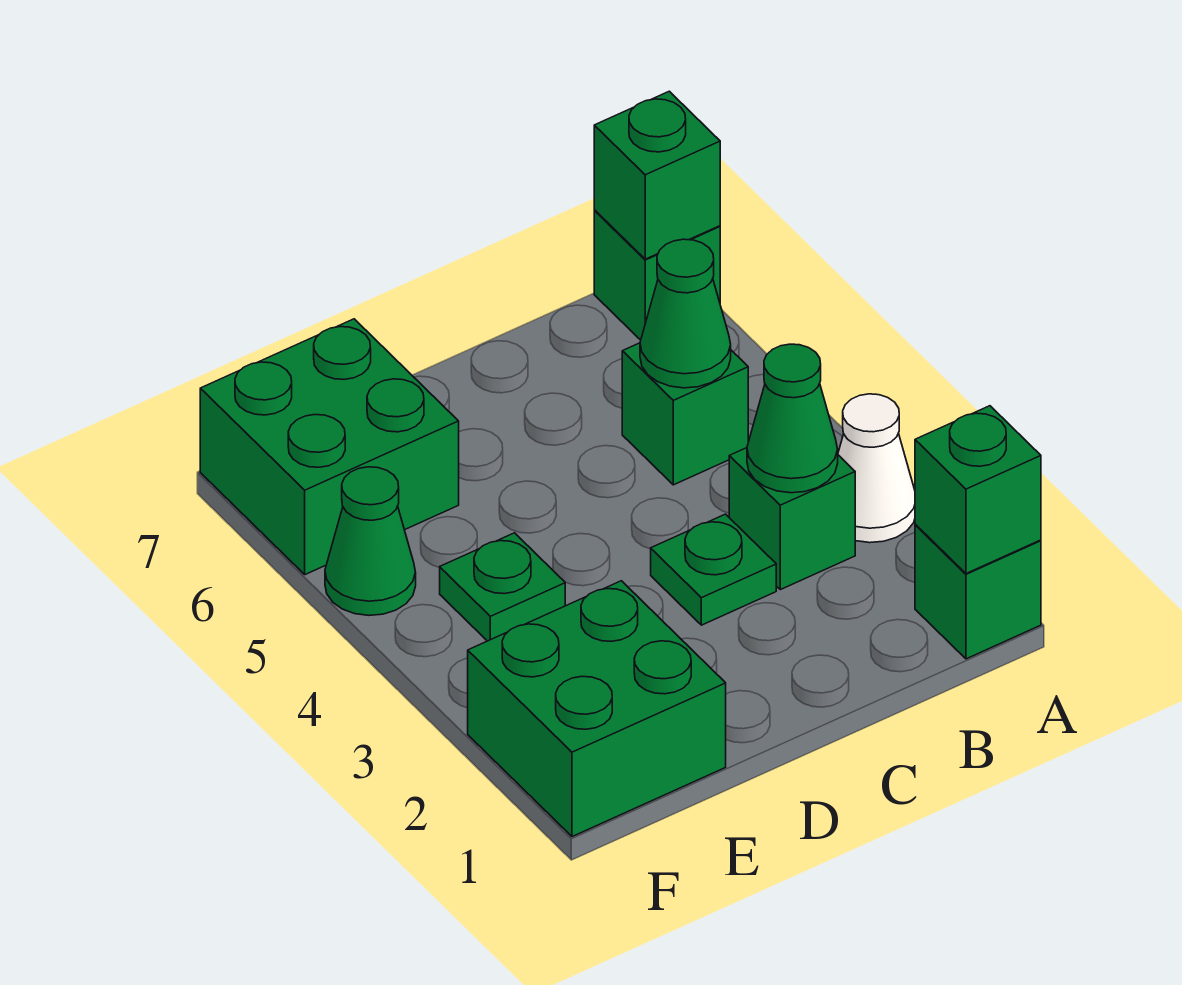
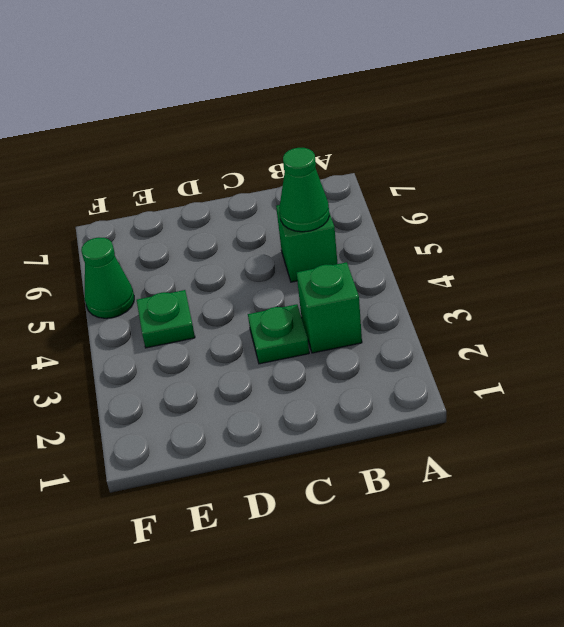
none -> green brick A1 level 1
none -> white cone A3 level 1
none -> green brick A7 level 1

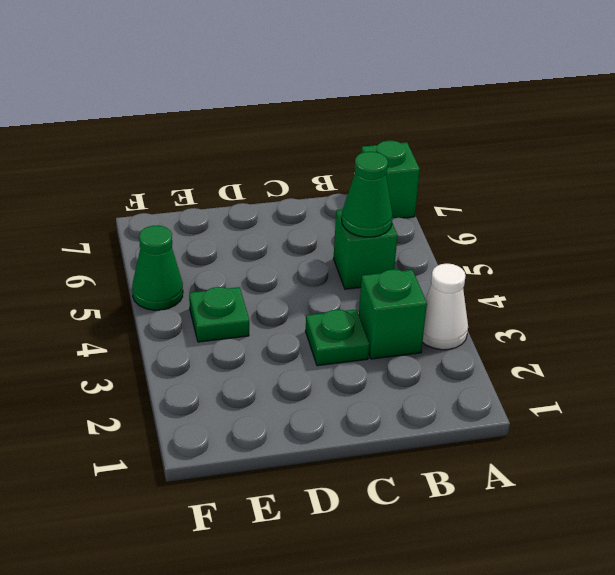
none -> green brick A1 level 1
none -> green brick E1:F2 level 1
none -> green brick E6:F7 level 1

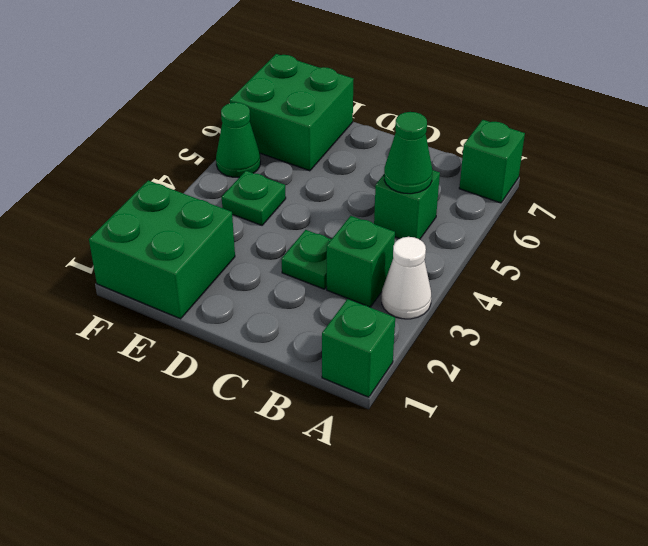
none -> green brick A1 level 2
none -> green brick A7 level 2
none -> green cone B3 level 2

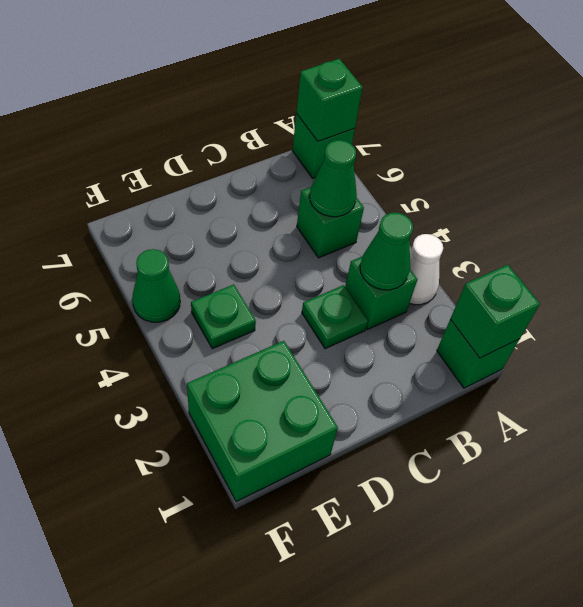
none -> green brick E6:F7 level 1

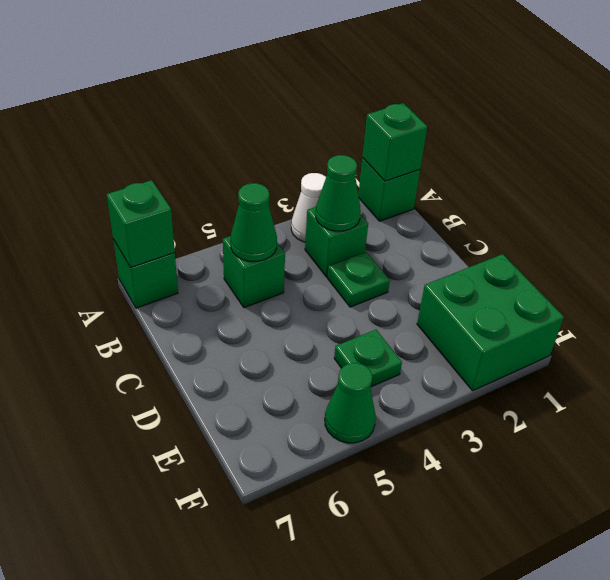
none -> green brick E6:F7 level 1

